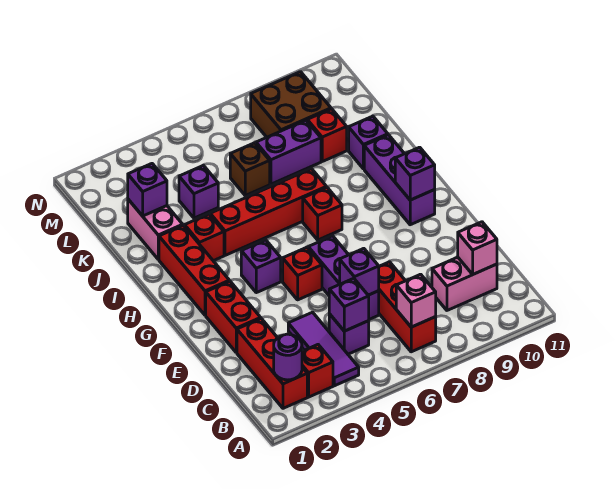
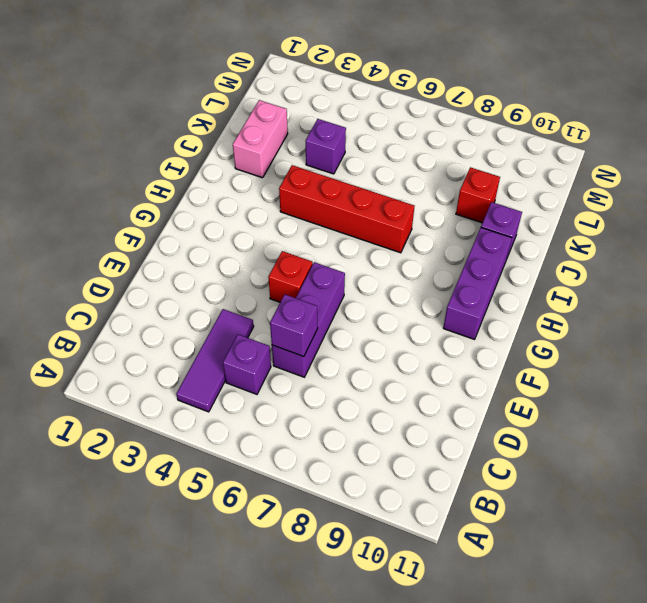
none -> red brick B2:D2 level 1
none -> red brick B3 level 1
none -> red brick B7:D7 level 1

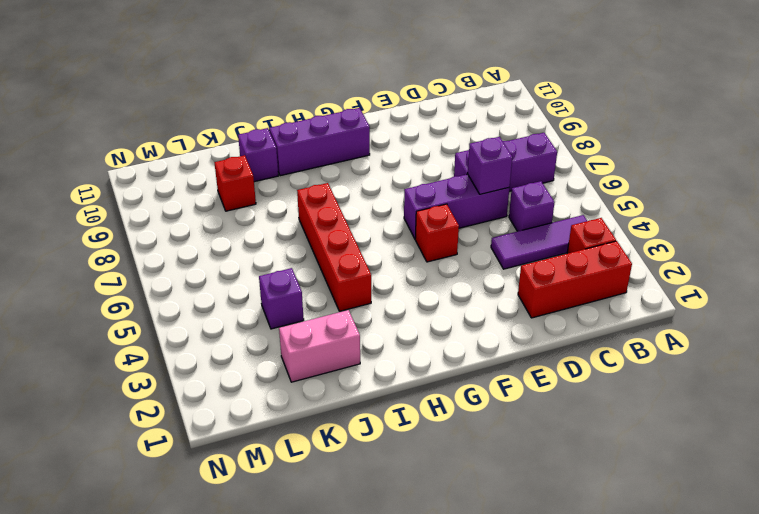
purple brick B7:D7 level 1 -> red brick B7:D7 level 1
none -> pink brick C9:C10 level 1
none -> red brick E2:F2 level 1
none -> red brick G2:I2 level 1

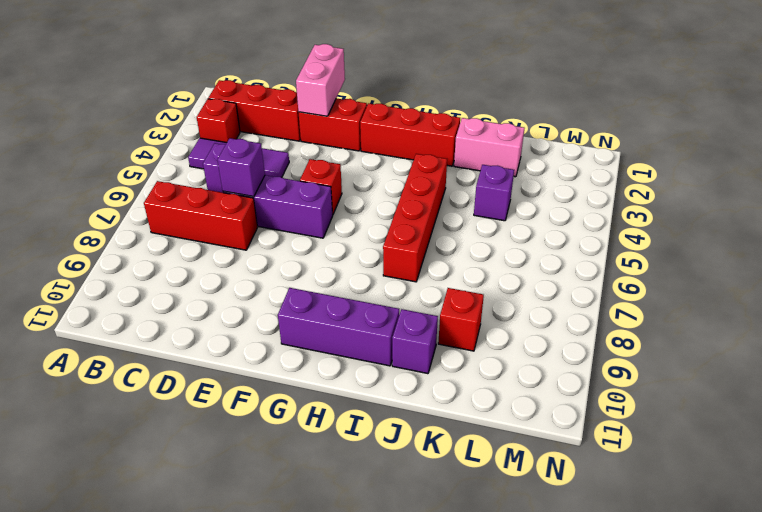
pink brick E1:E2 level 2 -> pink brick C9:C10 level 1
none -> purple brick G4 level 1
none -> red brick H7 level 1
none -> red brick I3 level 1

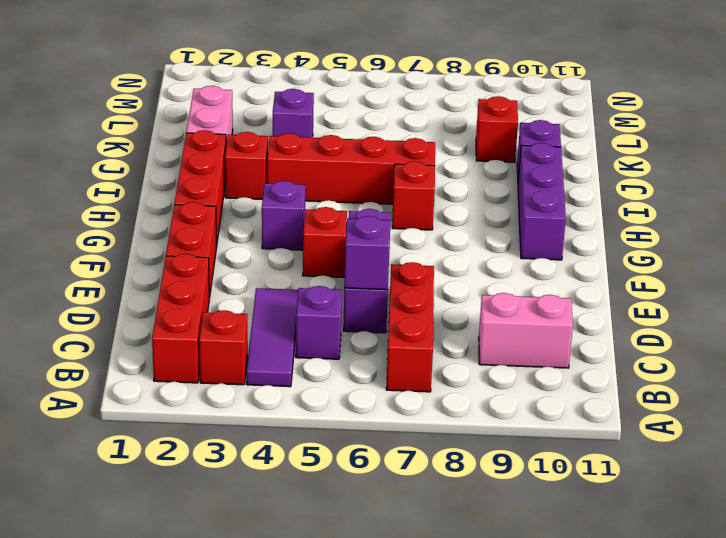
none -> brown brick K6 level 1
none -> purple brick K7:K8 level 1
none -> brown brick L8:M9 level 1

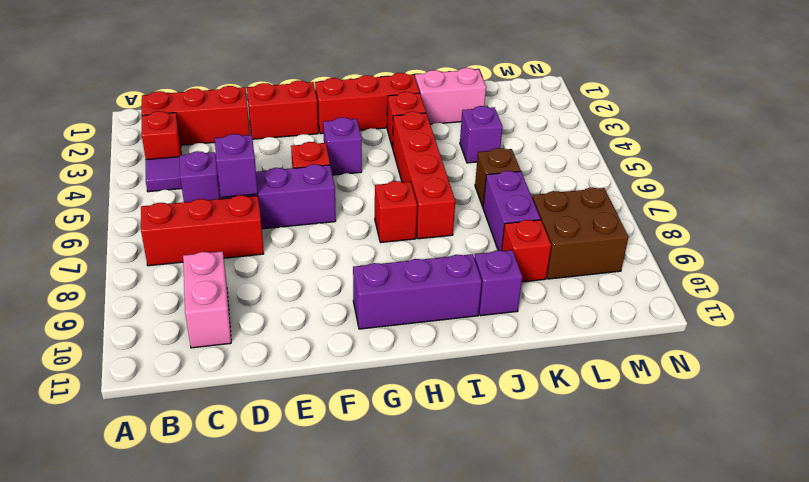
none -> purple round brick B2 level 2
none -> pink brick B7 level 2
none -> purple brick C5 level 2

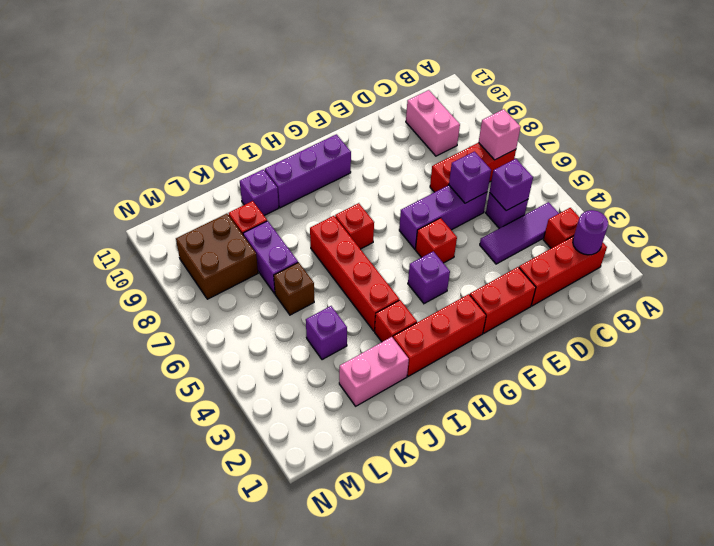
none -> pink brick C10 level 2
none -> purple brick G10 level 2
none -> purple brick K2 level 2

